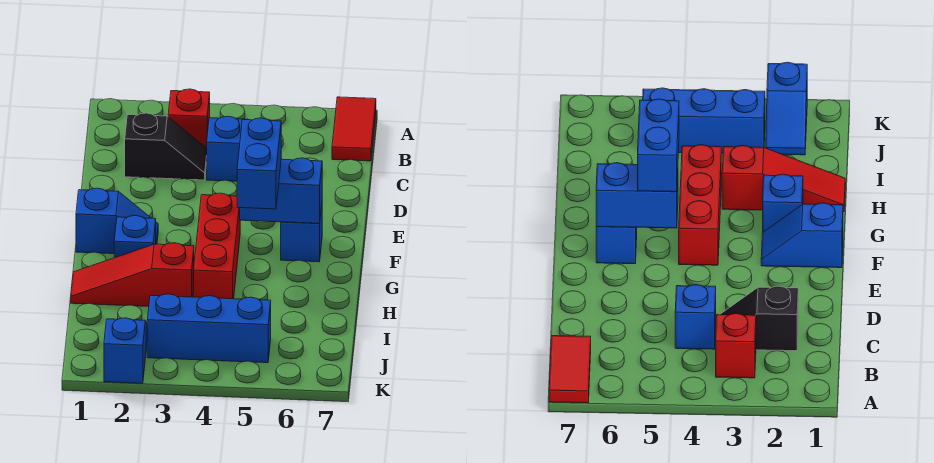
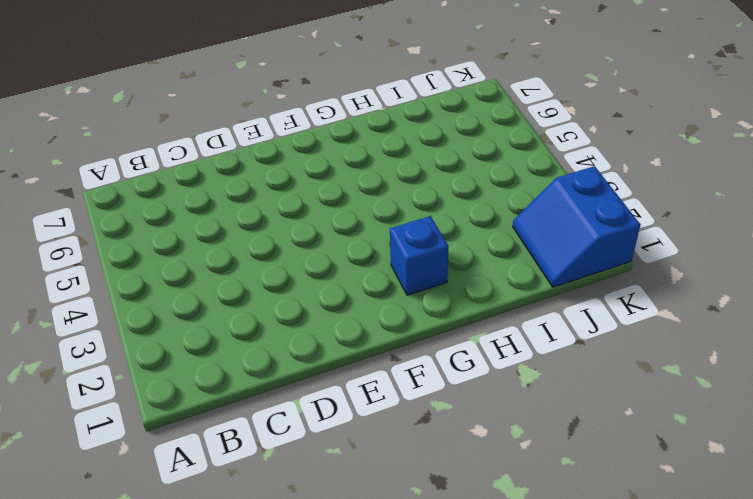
blue slope J1:K2 level 1 top K -> blue slope J2:K2 level 1 top K
none -> red tile A7:B7 level 1
none -> red brick B3 level 1
none -> black slope C2:C3 level 1 top 2

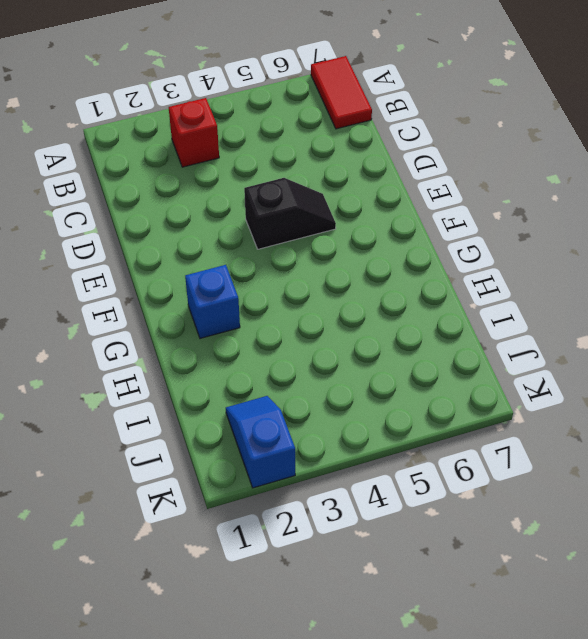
black slope E4:E5 level 1 top 4 -> black slope C2:C3 level 1 top 2
none -> blue brick C4 level 1
none -> blue slope F1:F2 level 1 top 1
none -> red brick F4:H4 level 1

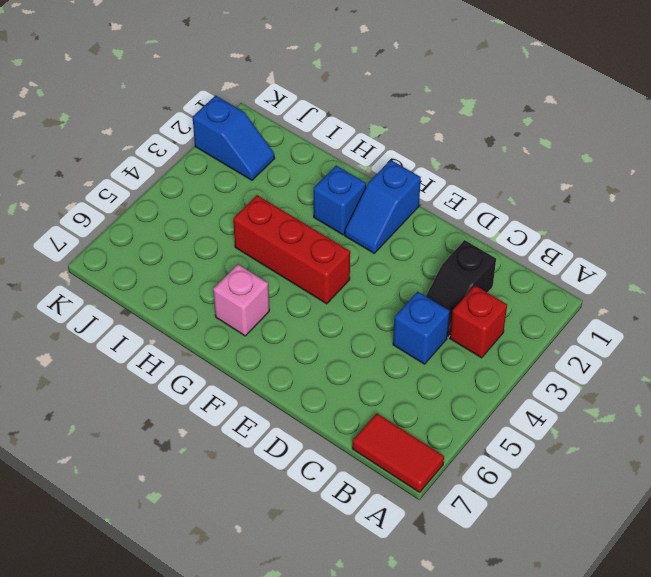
pink brick G6 level 1 -> none
none -> blue brick F6 level 1
none -> red slope H1:H3 level 1 top 3
none -> blue brick J3:J5 level 1

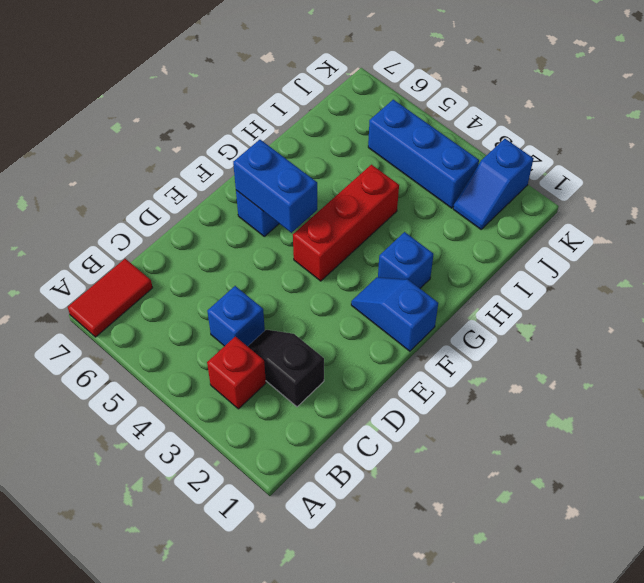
none -> red slope H1:H3 level 1 top 3
none -> blue brick F5:G5 level 3

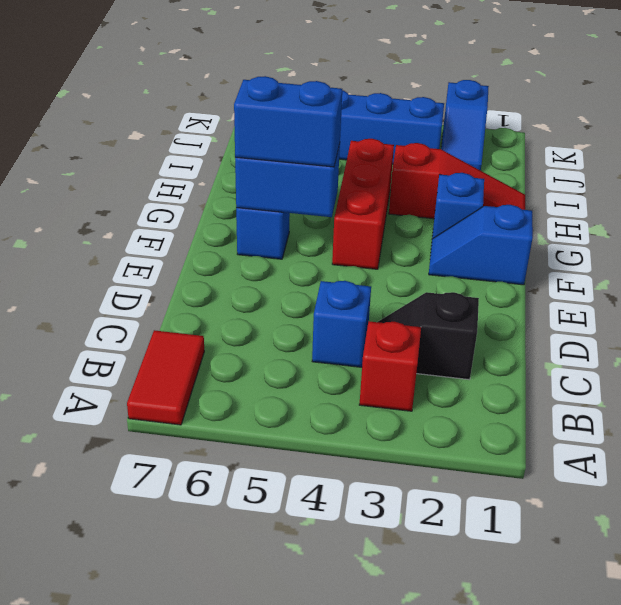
blue brick F5:F6 level 3 -> blue brick F5:G5 level 3

